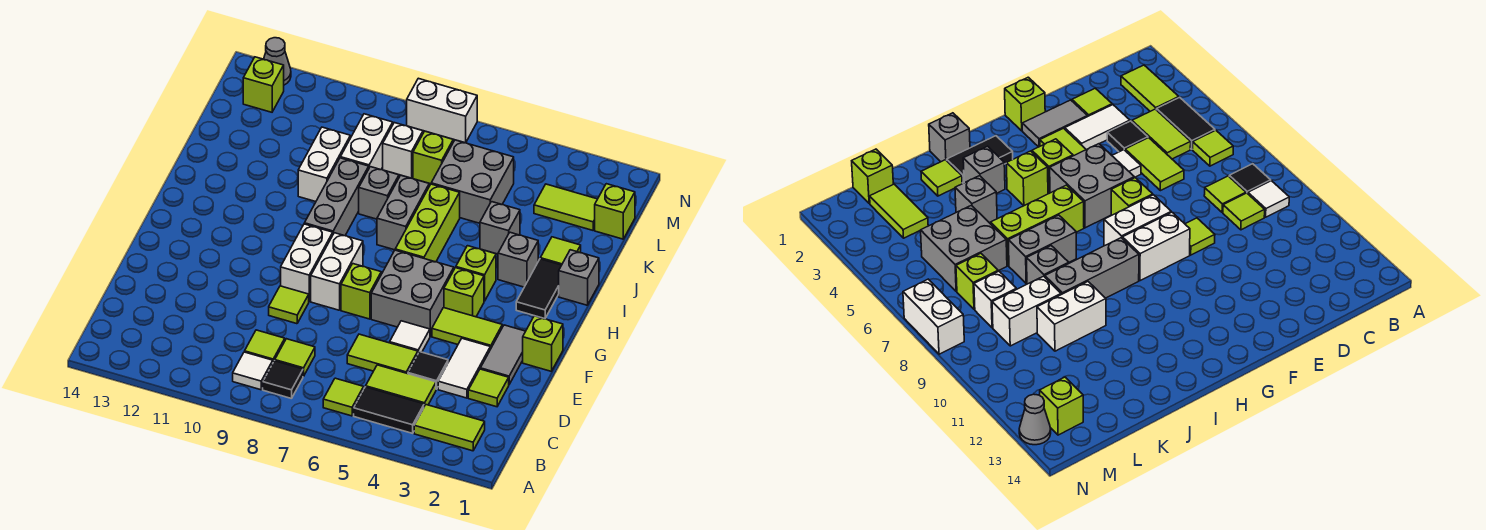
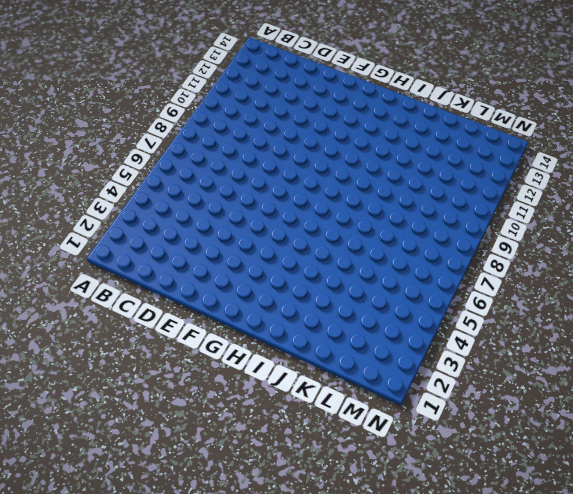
none -> lime tile B2:B3 level 1
none -> black tile B4:B5 level 1
none -> lime tile B6 level 1
none -> black tile B8 level 1

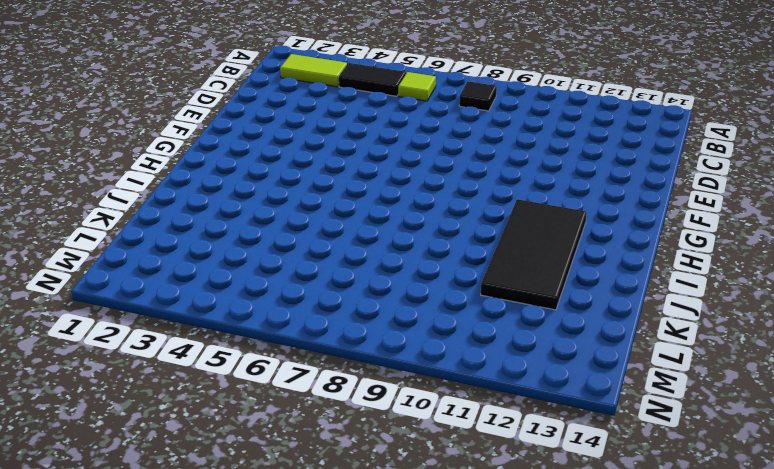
black tile H11:K12 level 1 -> none
none -> white tile B9 level 1
none -> lime tile C4:C5 level 1
none -> lime tile C8 level 1
none -> lime tile C9 level 1

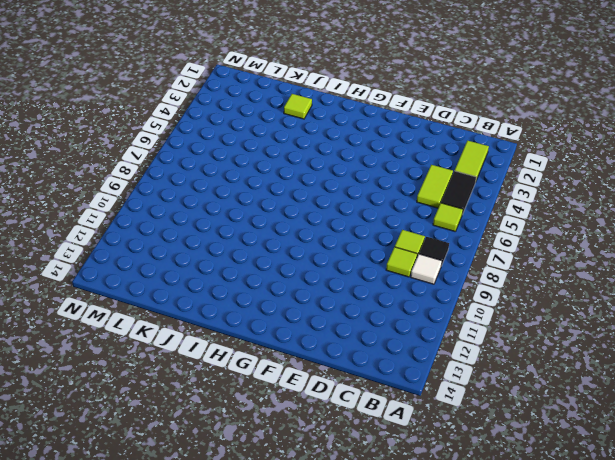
none -> lime tile D2 level 1
none -> white tile D3:E3 level 1
none -> black tile D4 level 1
none -> lime tile D5:D6 level 1

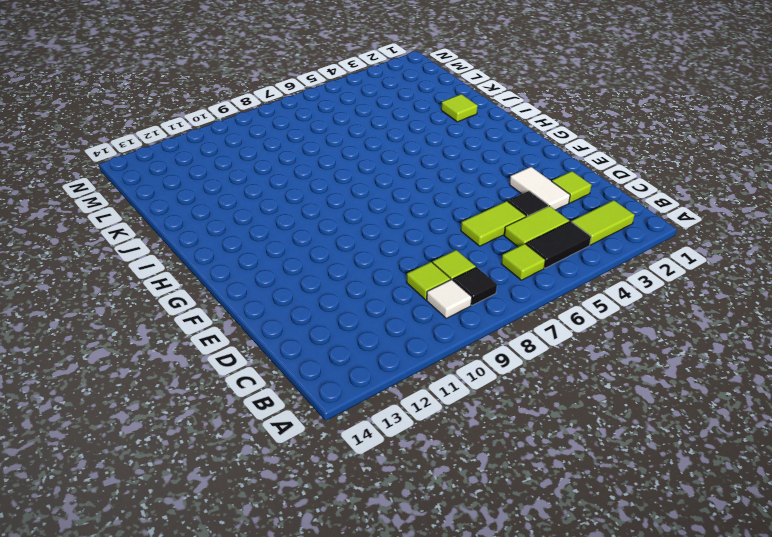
none -> grey tile E2:F2 level 1
none -> white tile E5 level 1
none -> lime tile E9 level 1
none -> lime brick F1 level 1

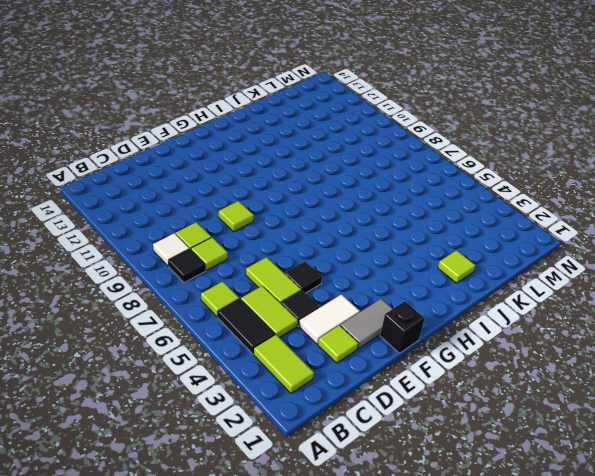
black tile E5 level 1 -> white tile E5 level 1
black brick F1 level 1 -> lime brick F1 level 1
none -> lime tile F3:F4 level 1
none -> grey brick F5:G6 level 1
none -> lime brick F7 level 1
none -> white brick F8:G8 level 1

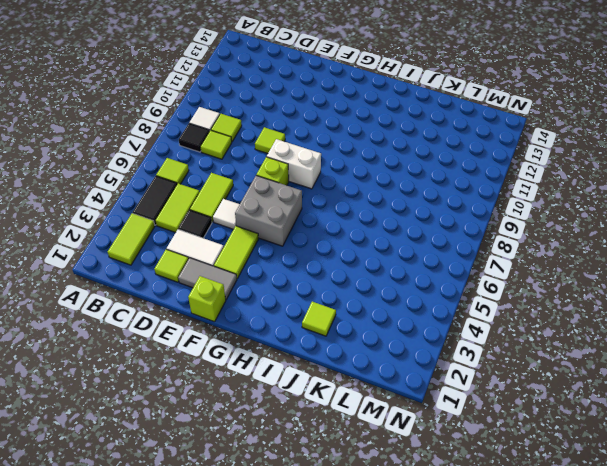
none -> white brick F9:G9 level 1
none -> lime brick G4 level 1
none -> black tile H2:I2 level 1
none -> lime brick H4 level 1

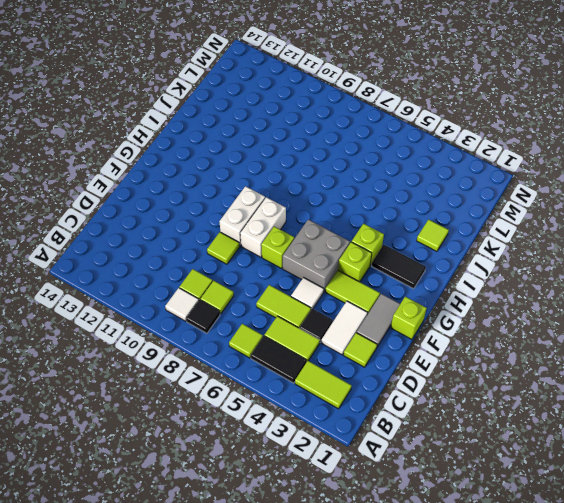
black tile H2:H3 level 1 -> black tile H2:I2 level 1
none -> lime brick H6:J6 level 1
none -> grey brick H9:J9 level 1
none -> grey brick I1 level 1
none -> grey brick I3 level 1

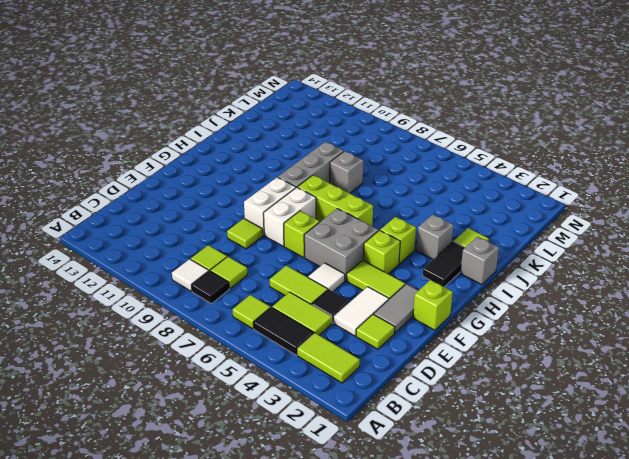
lime brick H6:H8 level 1 -> lime brick H6:J6 level 1
none -> grey brick I7:J7 level 1
none -> grey brick J4 level 1
none -> white brick J10:K10 level 1
none -> grey brick K5:L6 level 1

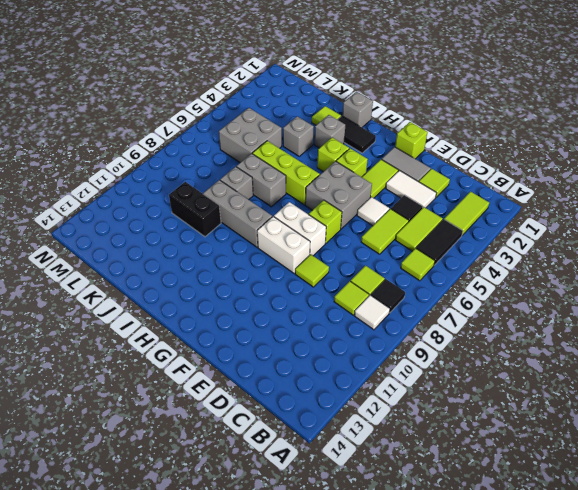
black brick J10:K10 level 1 -> white brick J10:K10 level 1
none -> white brick K9:L9 level 1
none -> lime brick L1 level 1
none -> lime tile L2:L3 level 1
none -> lime brick L7 level 1

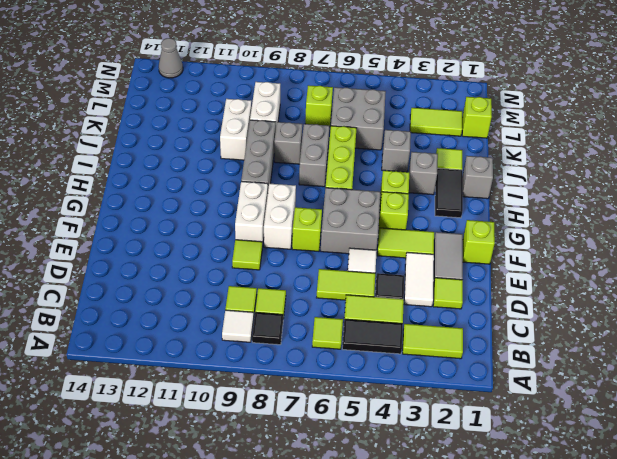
none -> white brick L8 level 1
none -> lime brick M13 level 1
none -> white brick N7:N8 level 1

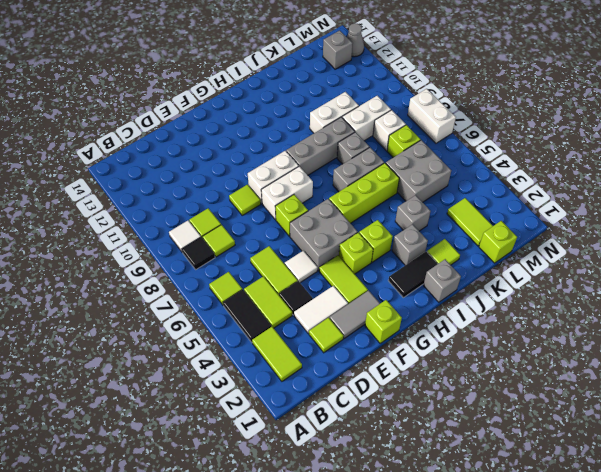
grey brick M13 level 1 -> lime brick M13 level 1

